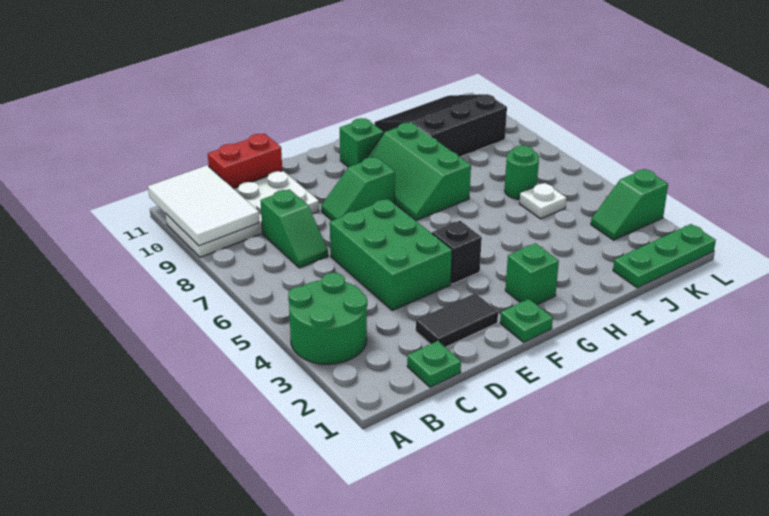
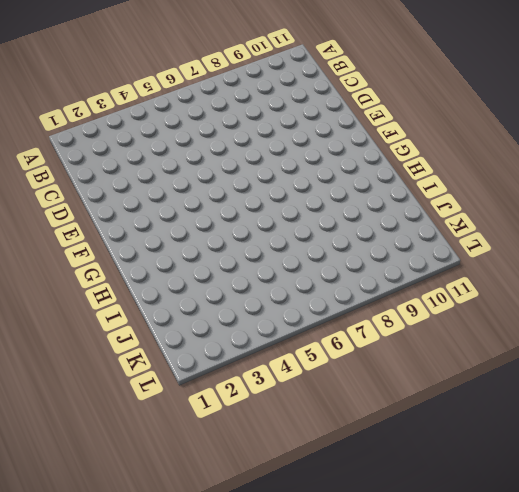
none -> green round brick A3:B4 level 1
none -> white plate A9:D10 level 1
none -> green plate C1 level 1

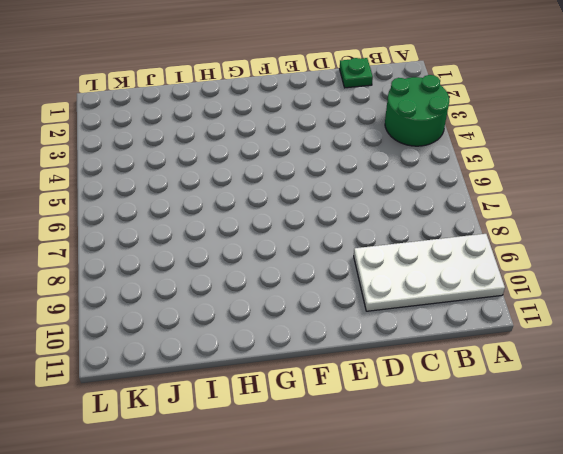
none -> green slope C7:C8 level 1 top 8
none -> red brick C11:D11 level 1
none -> black tile D2:E2 level 1

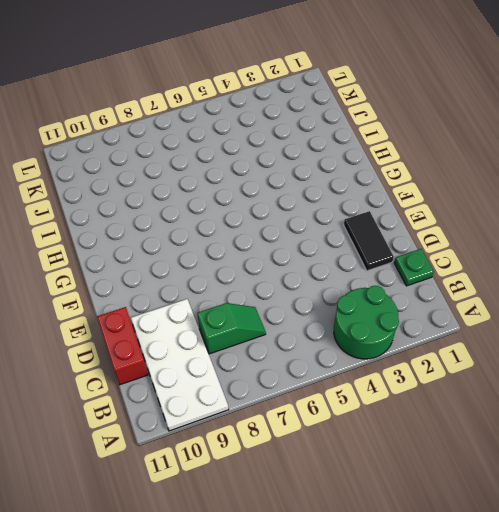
none -> green brick D4:E6 level 1
none -> green slope E8:F8 level 1 top F
none -> green plate F1 level 1

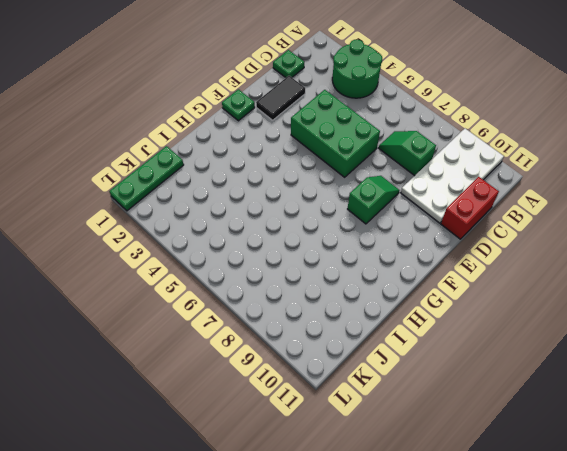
none -> black brick F4 level 1
none -> green brick G2 level 1
none -> green slope G7:H9 level 1 top H

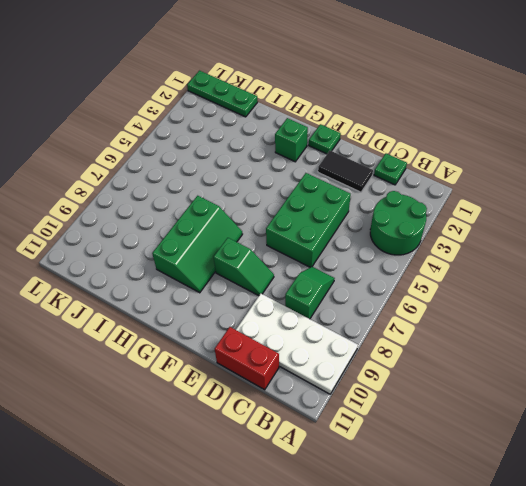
none -> black brick F4 level 1
none -> green brick G10 level 1
none -> black slope I9:K11 level 1 top 9

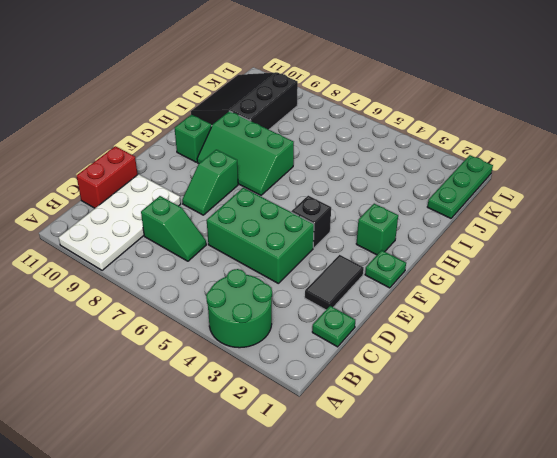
none -> white plate J5 level 1
none -> green round brick J6 level 1
none -> green slope K3:L3 level 1 top L

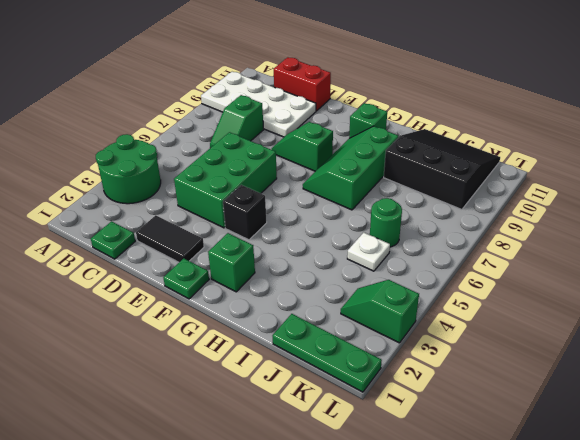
none -> white tile A9:B11 level 2

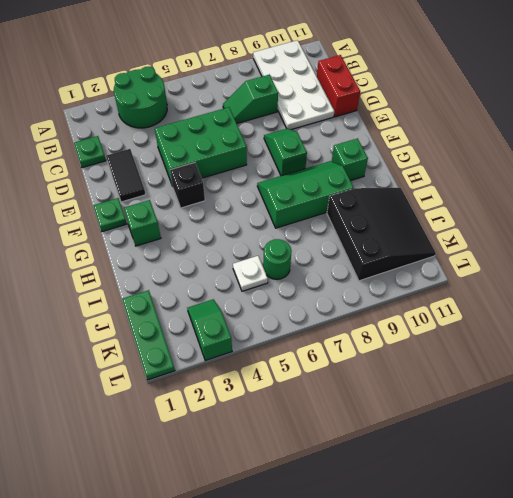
none -> white tile A9:B11 level 2

